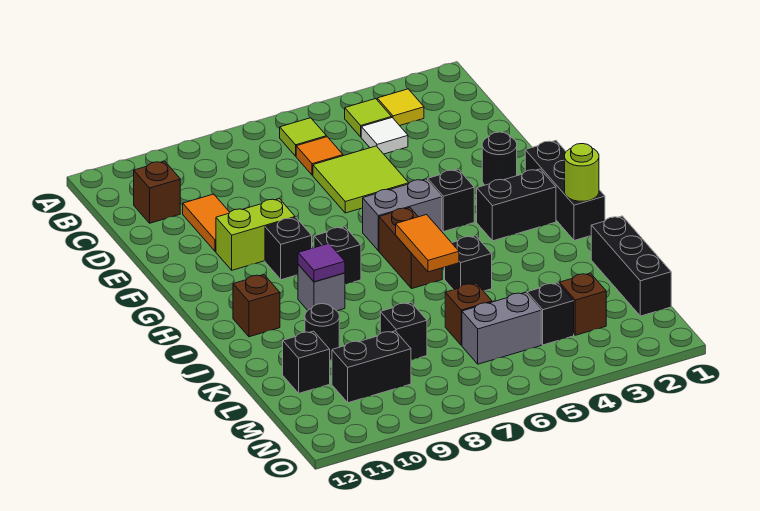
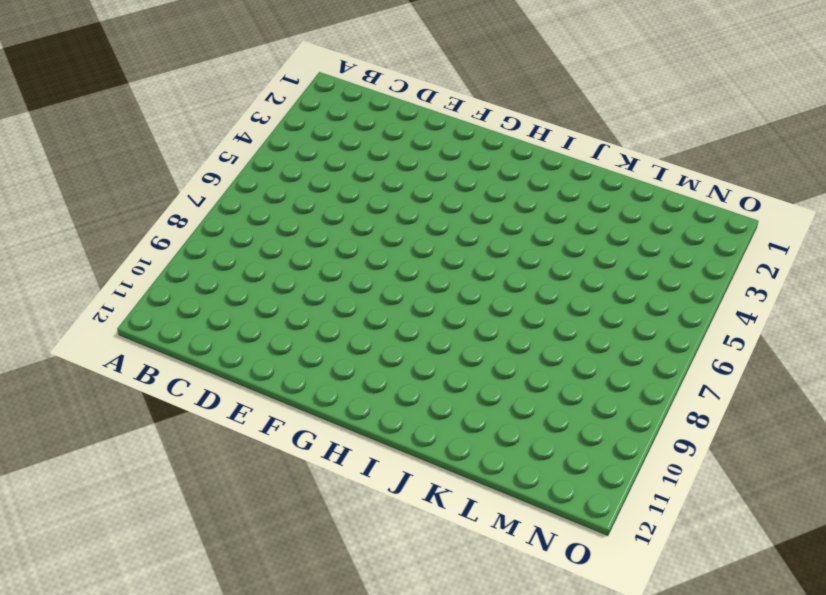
none -> yellow tile B3 level 1
none -> lime tile B4 level 1
none -> lime tile B6 level 1
none -> white tile C4 level 1

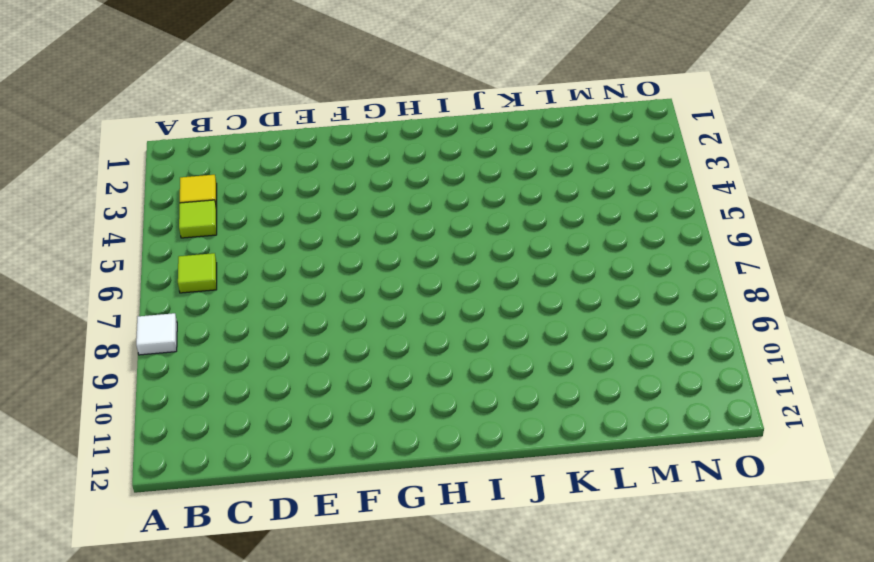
white tile A8 level 1 -> white tile C4 level 1
none -> orange tile C6 level 1
none -> brown brick C11 level 1
none -> lime tile D5:E6 level 1
none -> orange tile D10:E10 level 1

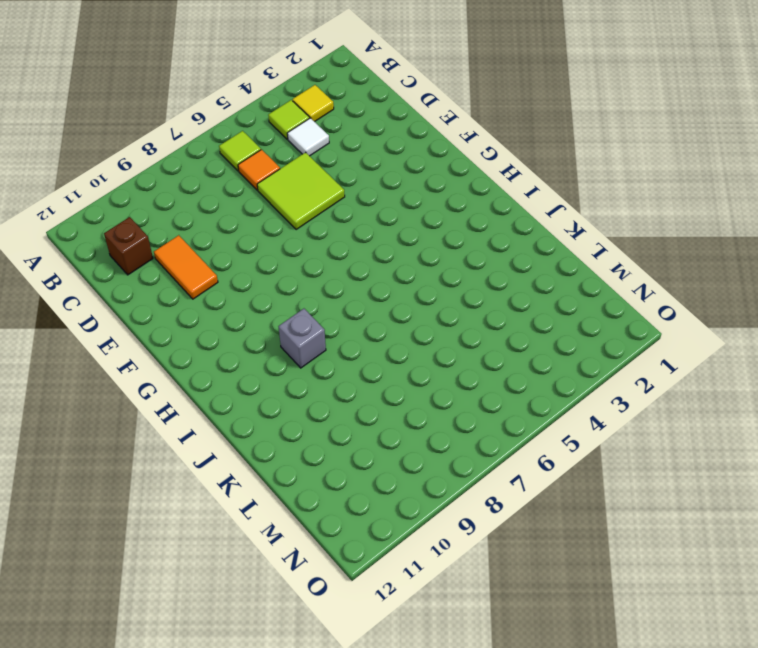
none -> black round brick F2 level 1
none -> lime brick F9:F10 level 1
none -> black brick G1:I1 level 1
none -> black brick G4 level 1

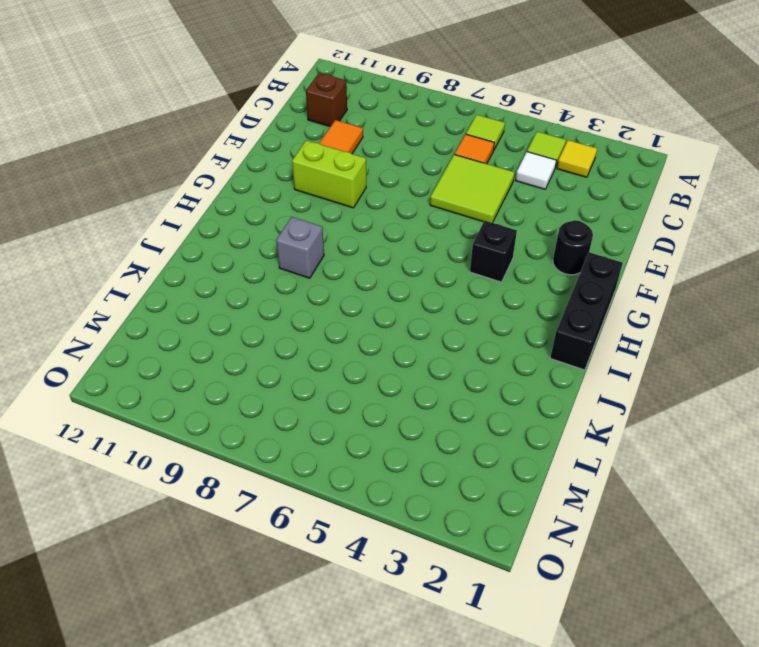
none -> grey brick G5:G6 level 1
none -> black brick G9 level 1
none -> black brick H2:H3 level 1
none -> brown brick H6:I6 level 1

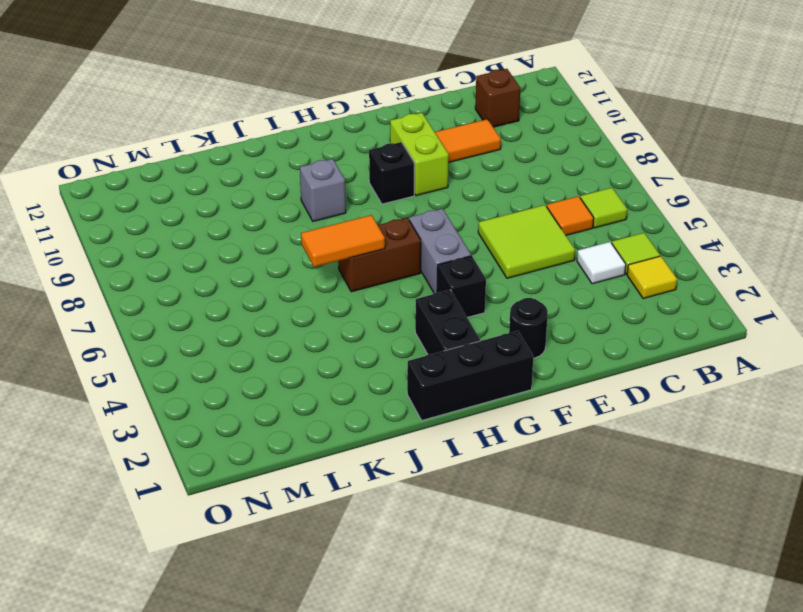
none -> black brick H8 level 1
none -> brown brick I11 level 1
none -> black brick J5 level 1
none -> black brick K1:M1 level 1

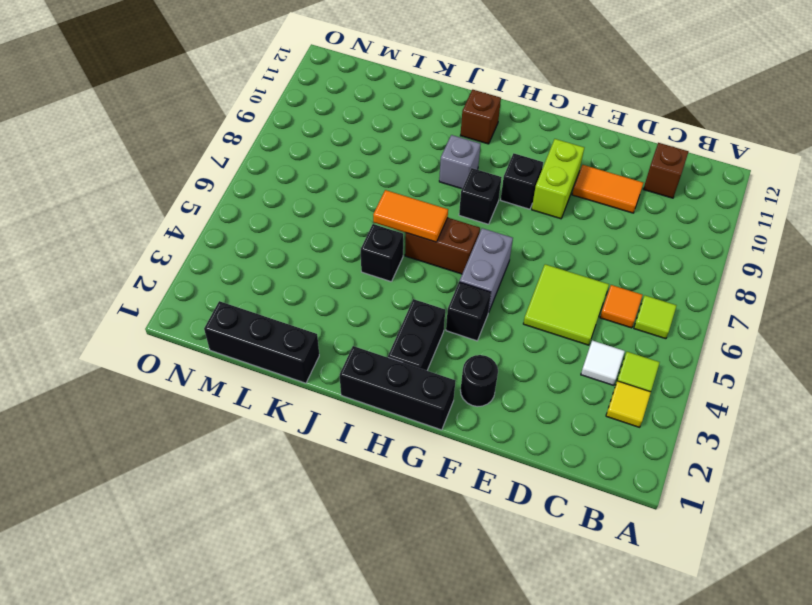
none -> black round brick K10 level 1
none -> brown brick L6 level 1
none -> black brick L8 level 1
none -> black brick L11 level 1

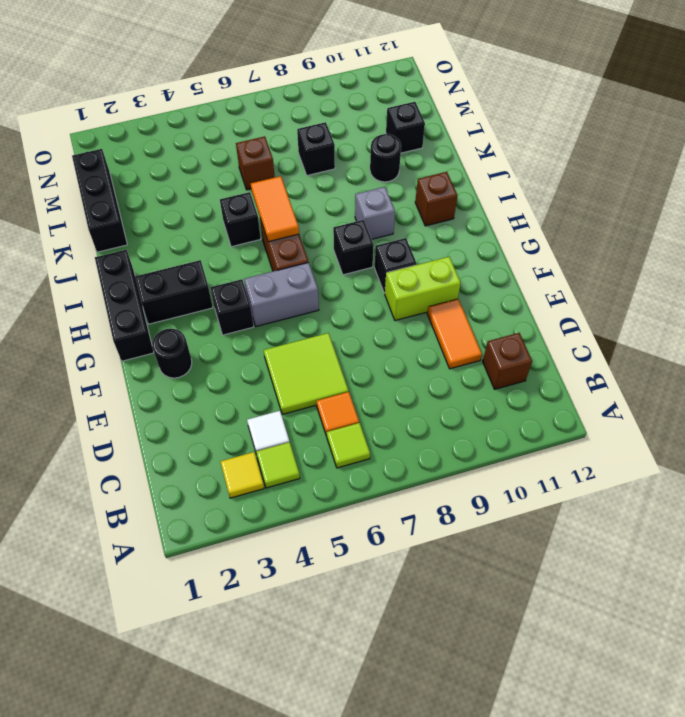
none -> brown brick M3 level 1
none -> black brick M4 level 1
none -> grey brick M5:M6 level 1
none -> black brick M9:M10 level 1

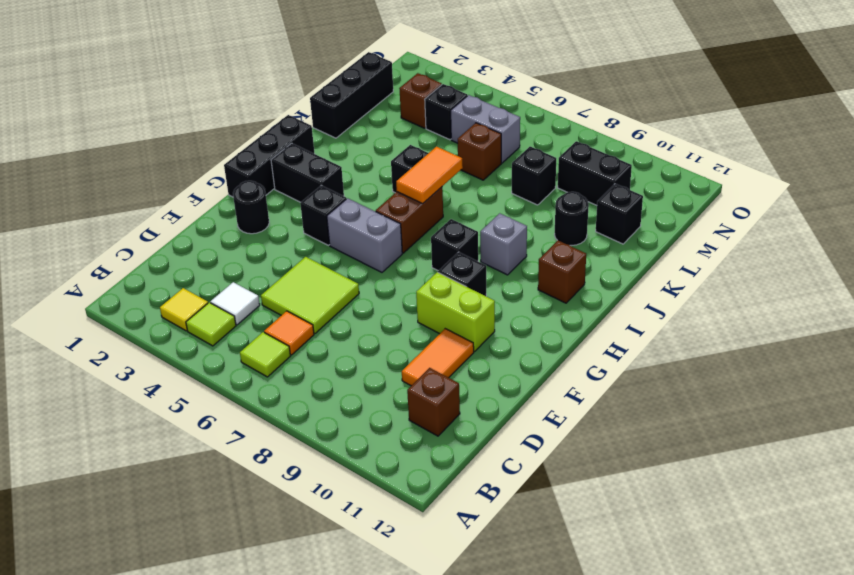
none -> lime round brick I1 level 2
none -> purple tile I9 level 2

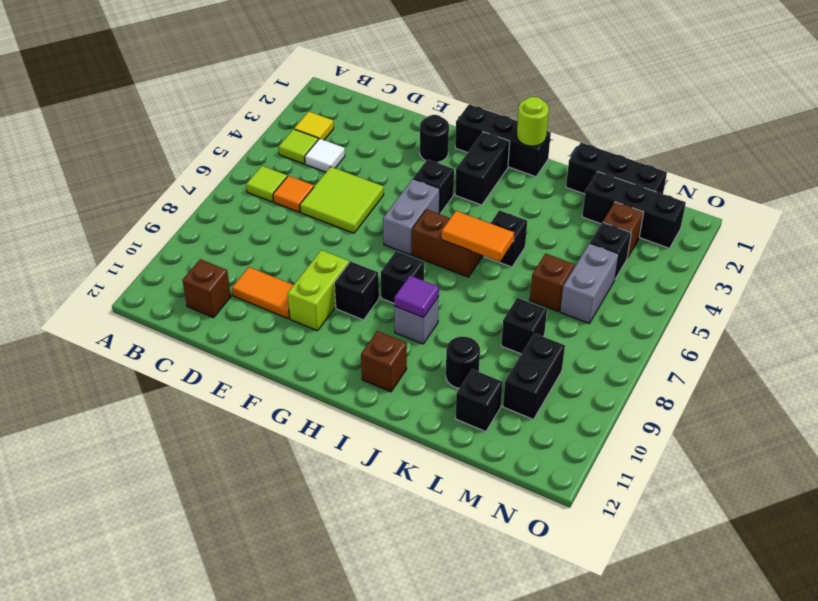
black brick L2:N2 level 1 -> none

